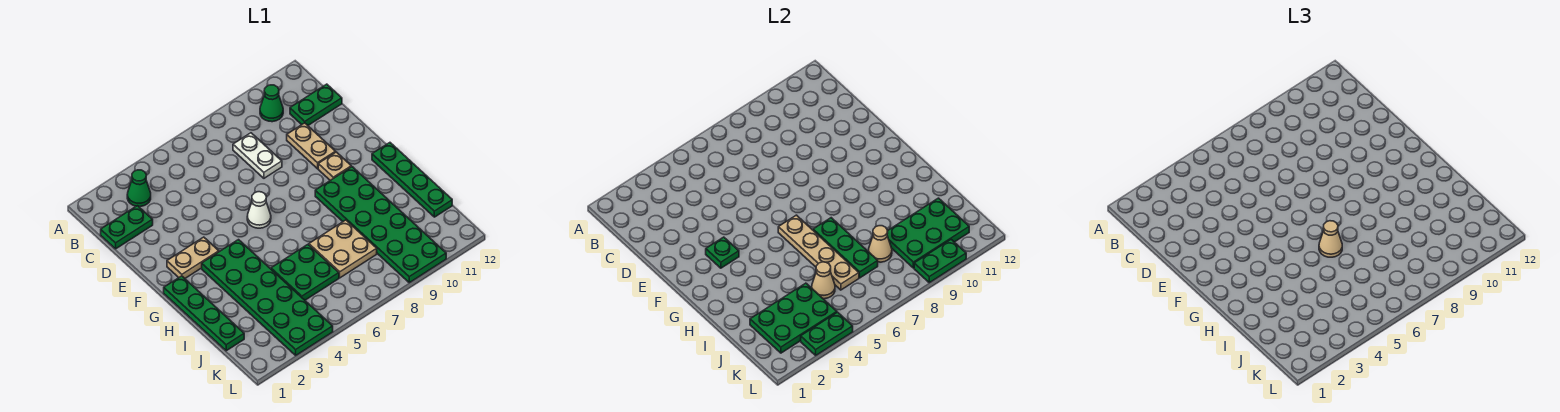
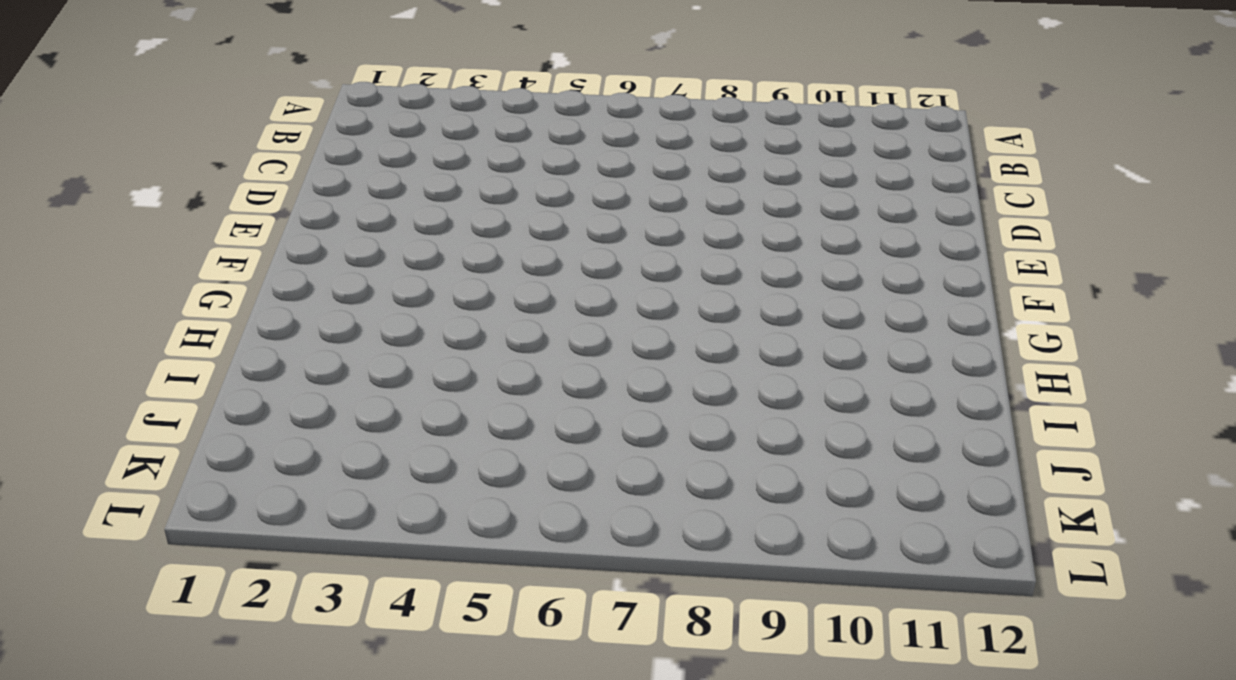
none -> green cone B3 level 1
none -> green cone B10 level 1
none -> green plate C1:C2 level 1

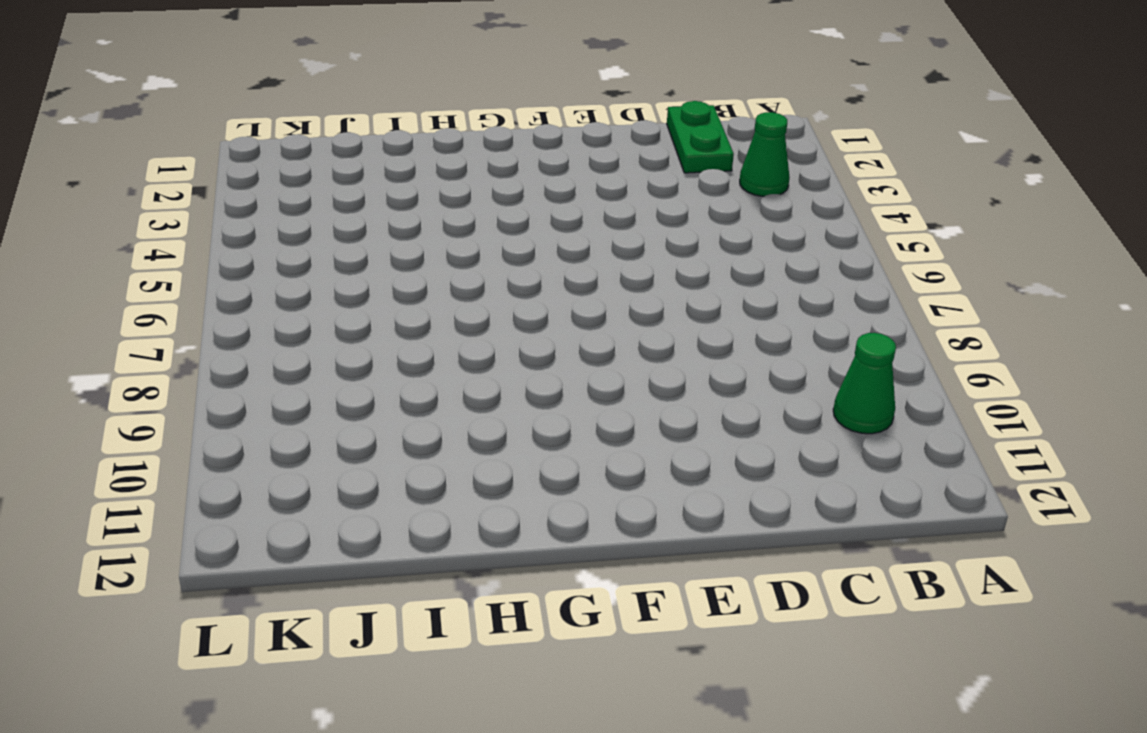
none -> white plate C8:D8 level 1
none -> green plate C11:C12 level 1
none -> tan plate D10:E10 level 1

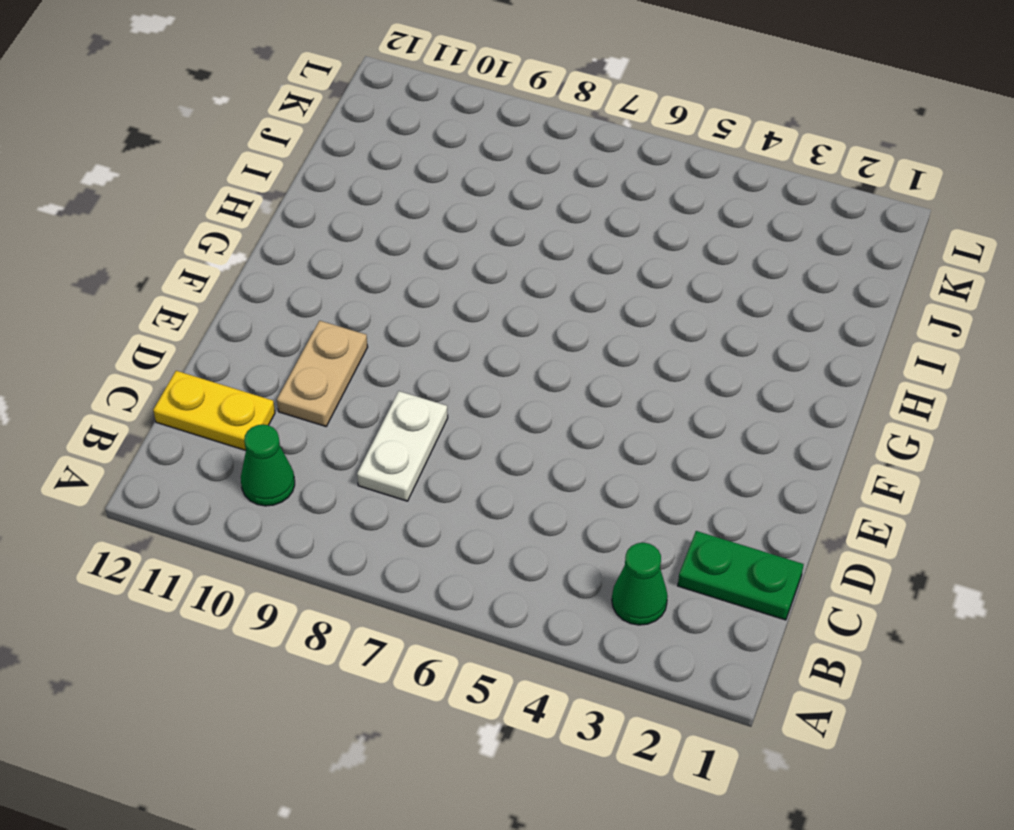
yellow plate C11:C12 level 1 -> green plate C11:C12 level 1
none -> tan plate F2:F3 level 1
none -> white cone F6 level 1
none -> tan plate F10 level 1

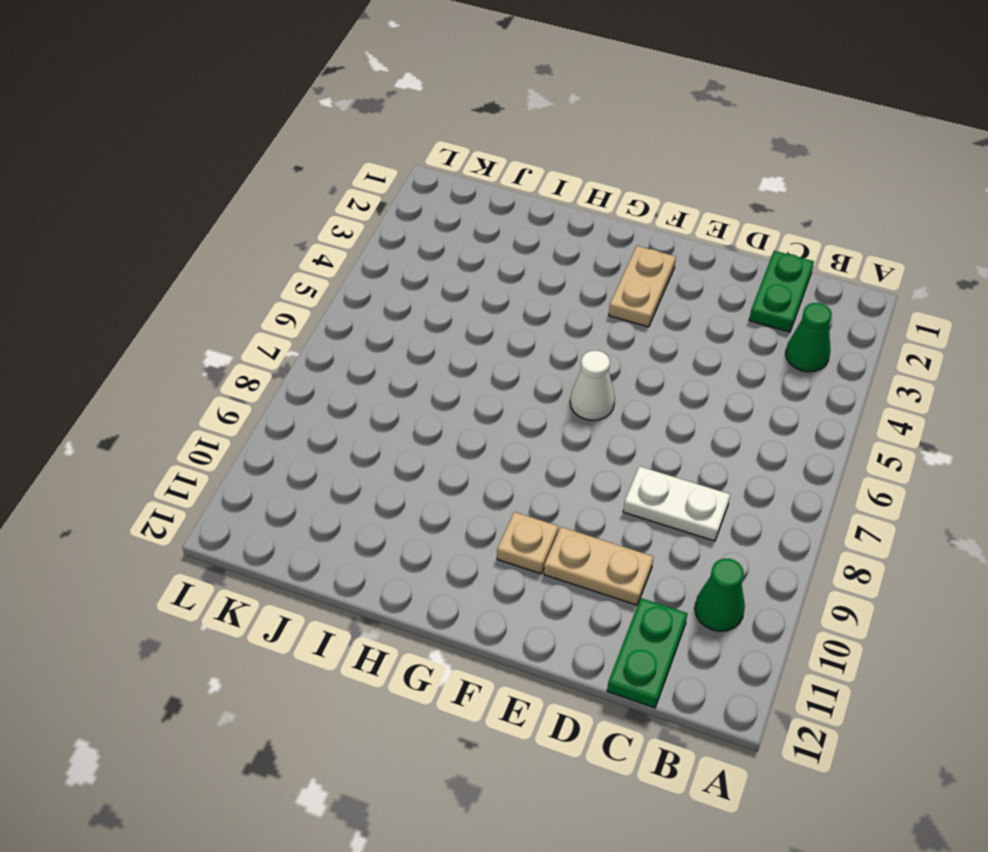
none -> green plate G1:J1 level 1
none -> green plate G3:L4 level 1
none -> green plate G9:L10 level 1

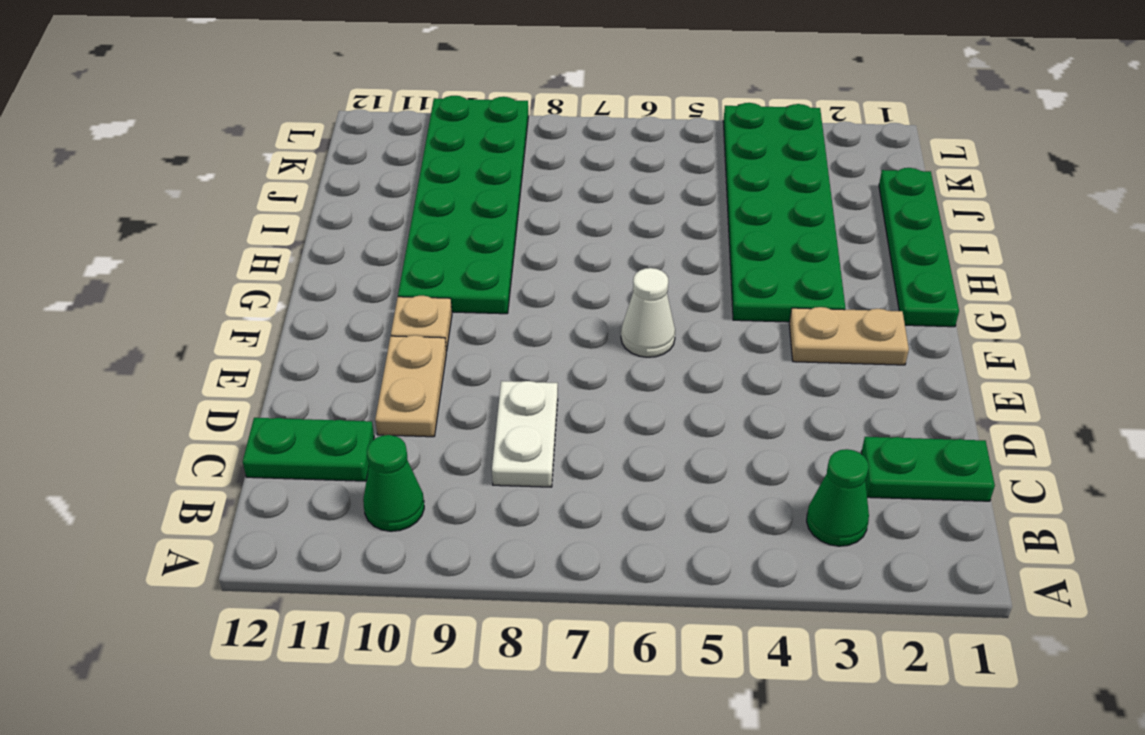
none -> green plate G12:J12 level 1
none -> green plate I5:J6 level 1
none -> tan plate I7:J8 level 1

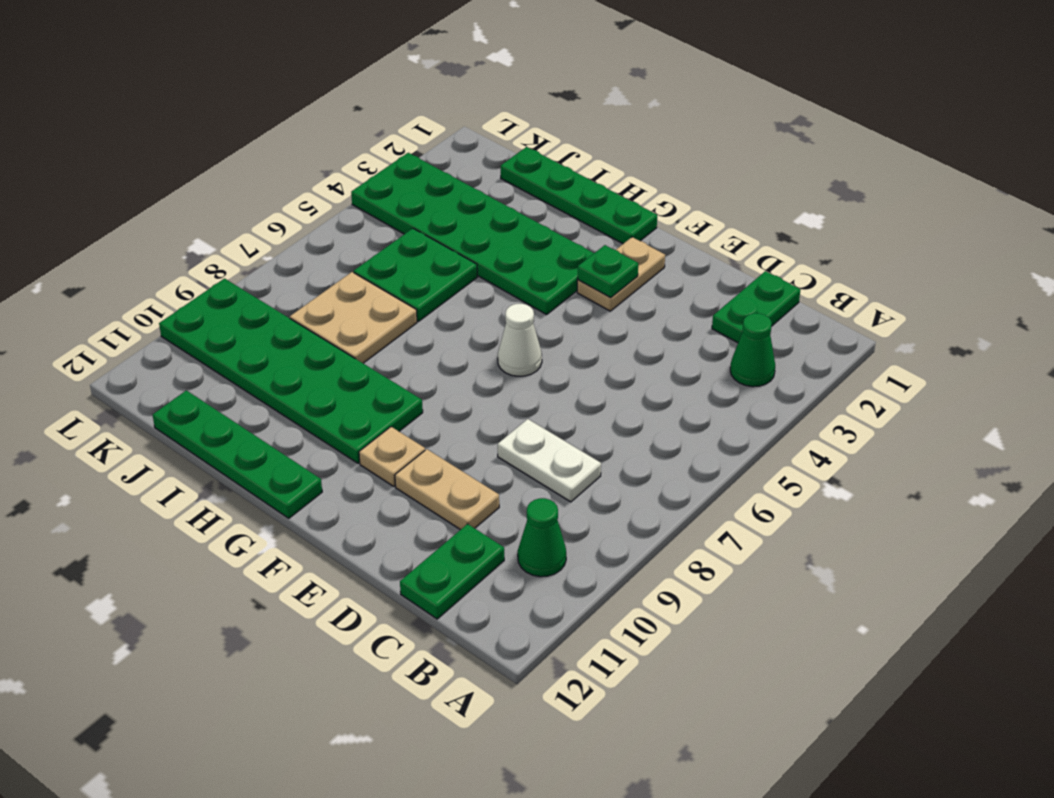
none -> tan plate G6:J6 level 2
none -> green plate H7:J7 level 2
none -> green plate J2:K4 level 2

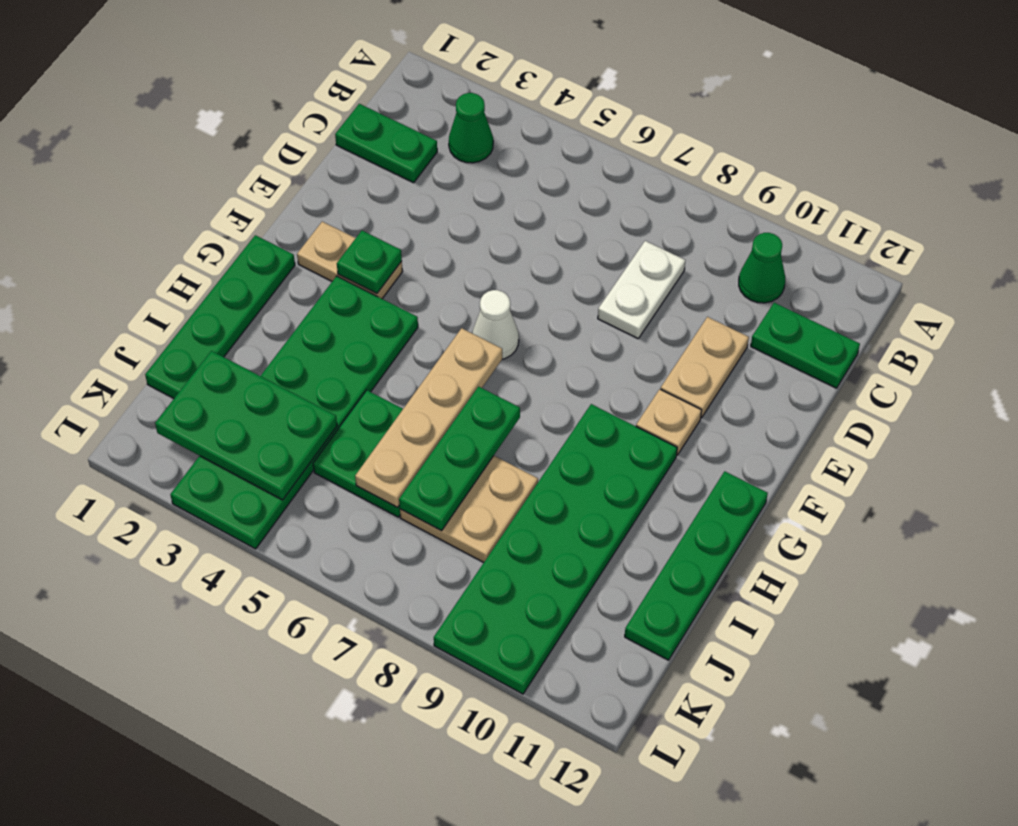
none -> tan cone J5 level 2
none -> tan cone J8 level 2
none -> green plate J9:K11 level 2

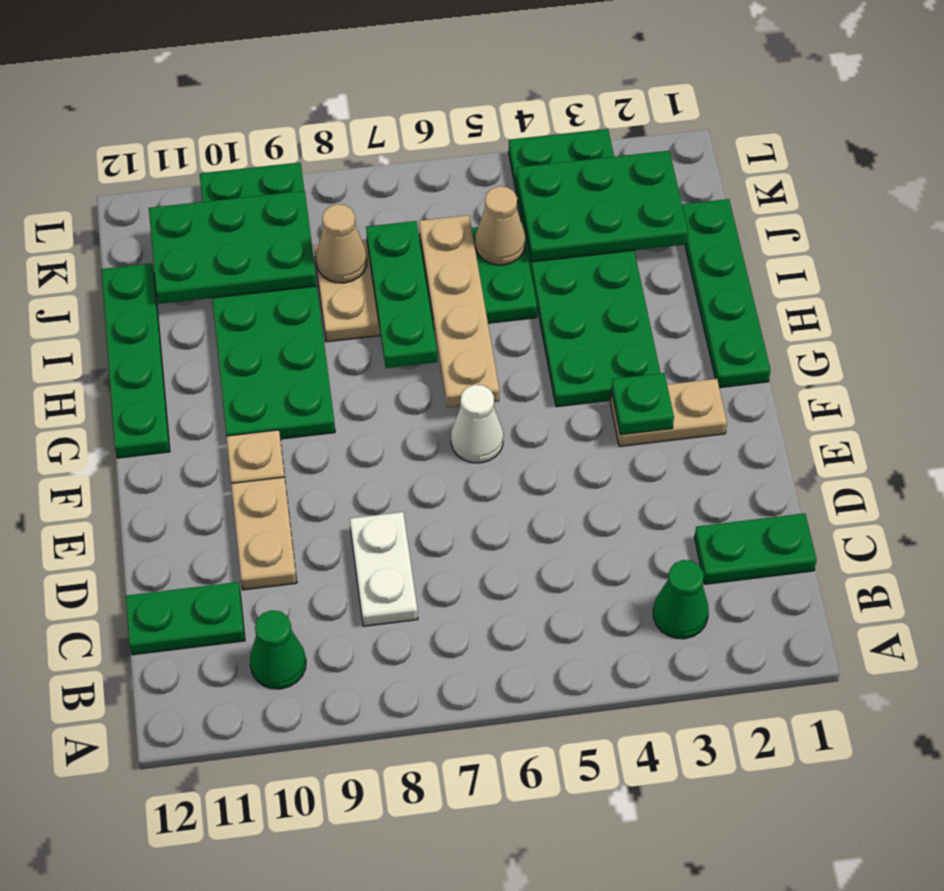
none -> green plate L3:L4 level 2
none -> green plate L9:L10 level 2
none -> tan cone H6 level 3

